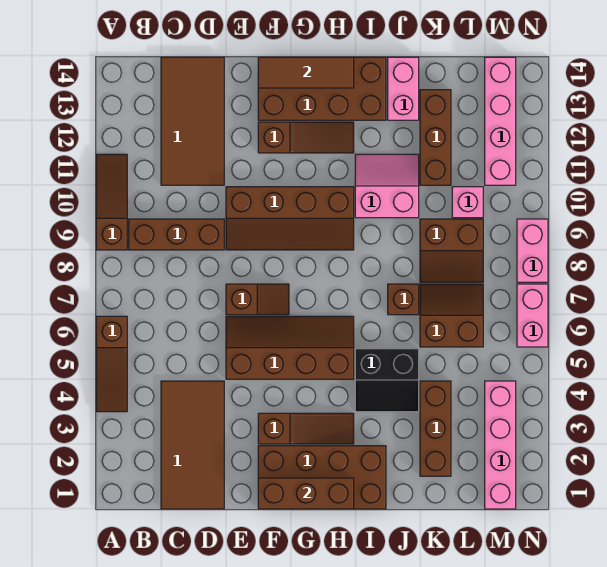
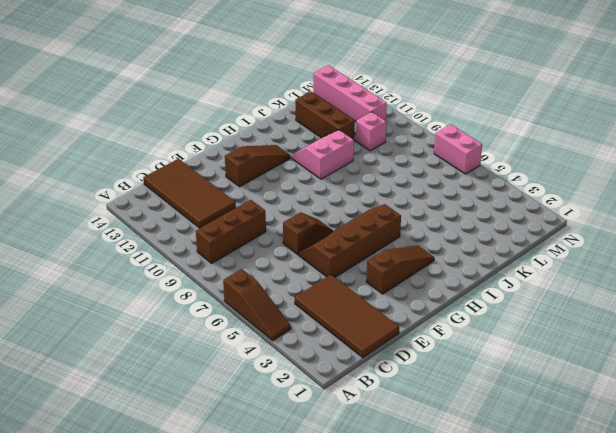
none -> brown slope A9:A11 level 1 top 9
none -> brown slope E9:H10 level 1 top 10
none -> brown brick F1:I2 level 1

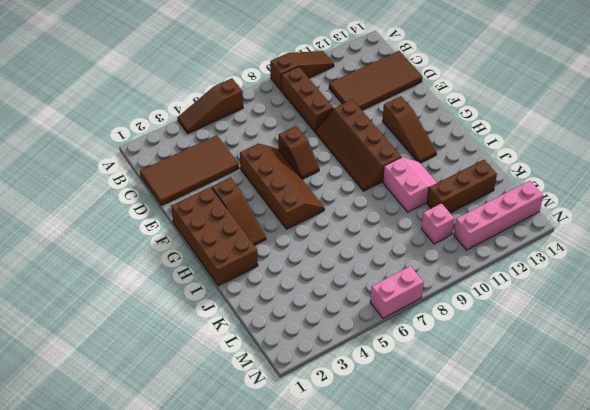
none -> brown brick F13:I14 level 1
none -> black slope I4:J5 level 1 top 5
none -> brown brick J7 level 1

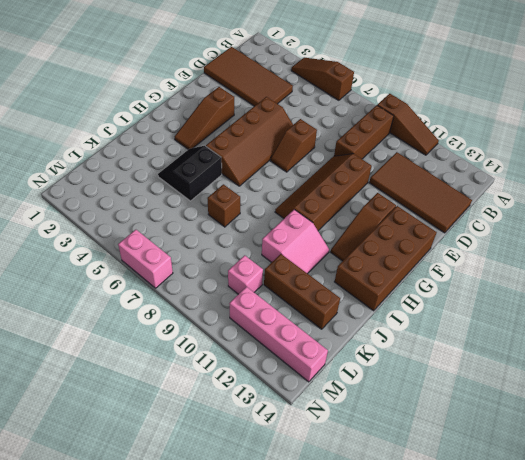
none -> brown brick F1:I2 level 1
none -> pink brick J13:J14 level 1
none -> brown brick K2:K4 level 1

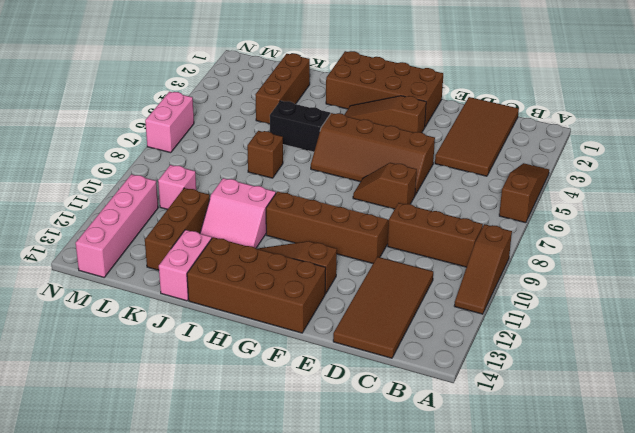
none -> brown slope K6:L7 level 1 top 6
none -> brown slope K8:L9 level 1 top 9
none -> pink brick M1:M4 level 1

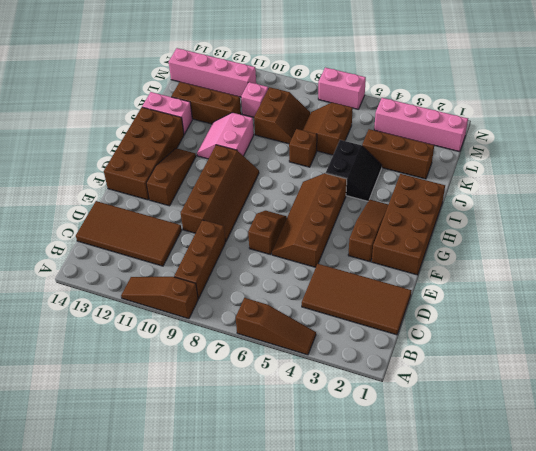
none -> pink brick N8:N9 level 1
none -> brown brick F1:H1 level 2
none -> brown tile F14:H14 level 2

